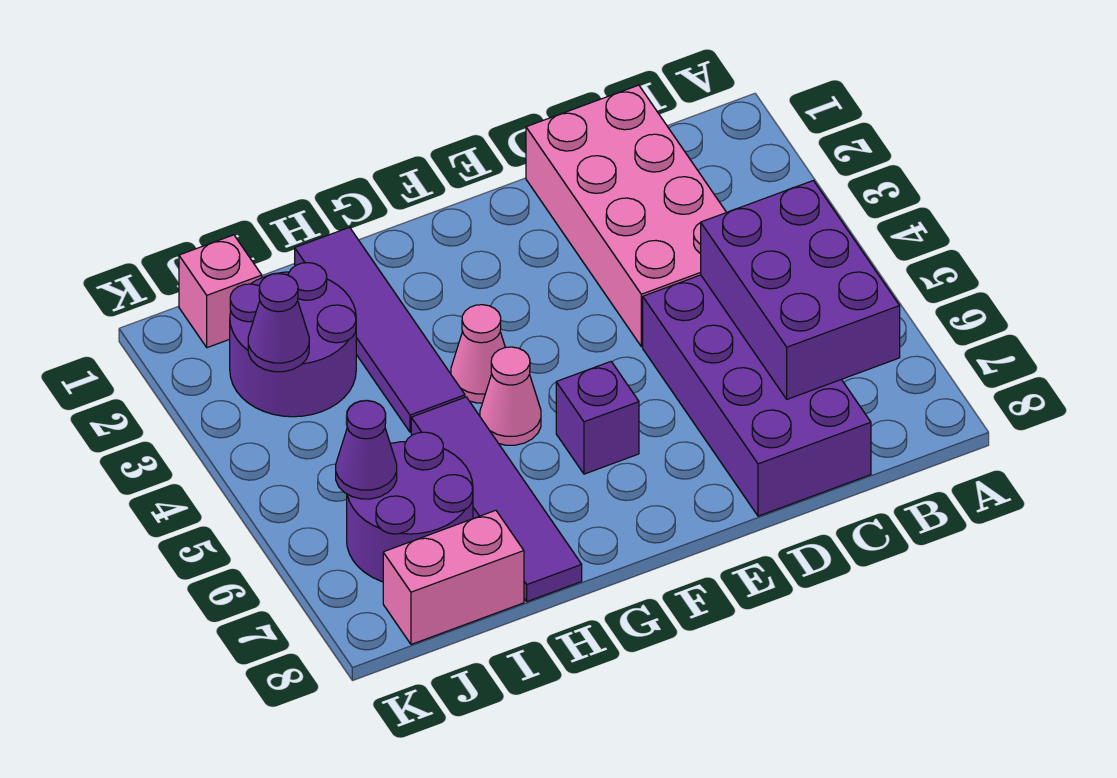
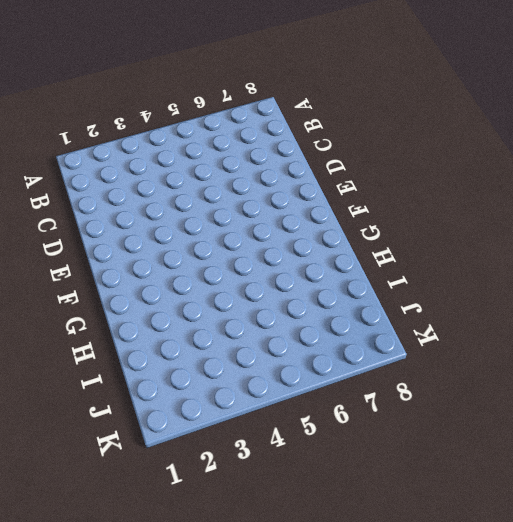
none -> pink brick C1:D4 level 1
none -> purple brick C5:D8 level 1
none -> purple brick F6 level 1

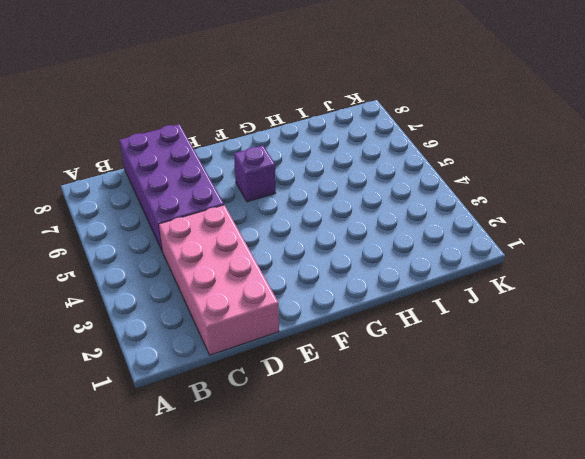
none -> pink cone G4 level 1
none -> pink cone G5 level 1
none -> purple tile H1:H4 level 1

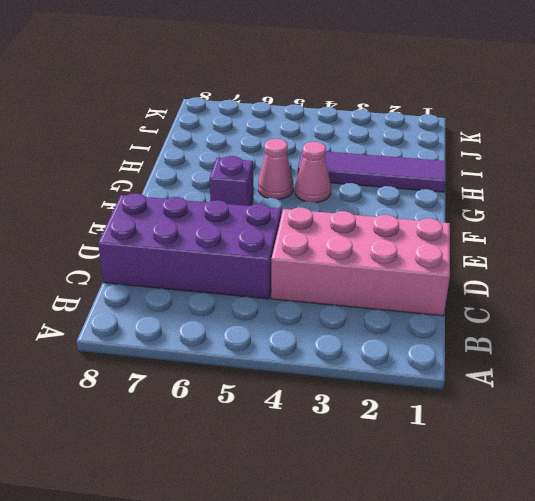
none -> purple tile H5:H8 level 1
none -> purple round brick I2:J3 level 1
none -> purple round brick I6:J7 level 1

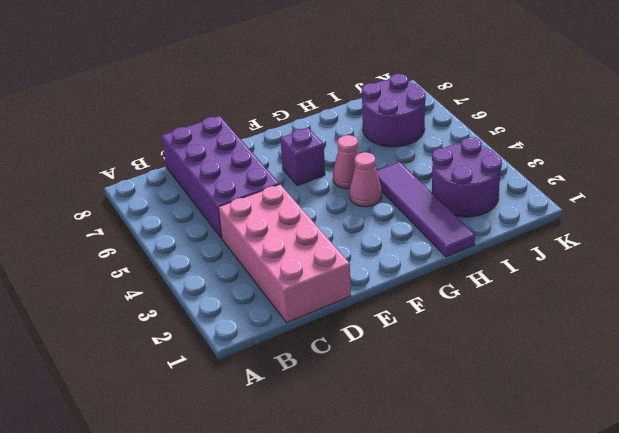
none -> purple tile H5:H8 level 1
none -> pink brick I8:J8 level 1
none -> pink brick J1 level 1

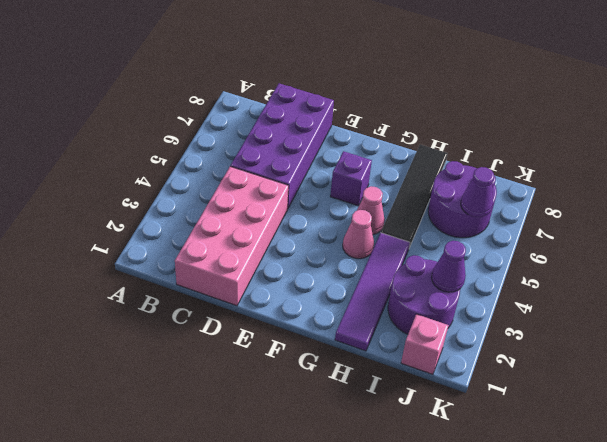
black tile H5:H8 level 1 -> purple tile H5:H8 level 1
none -> pink brick I8:J8 level 1
none -> purple brick B5:C7 level 2

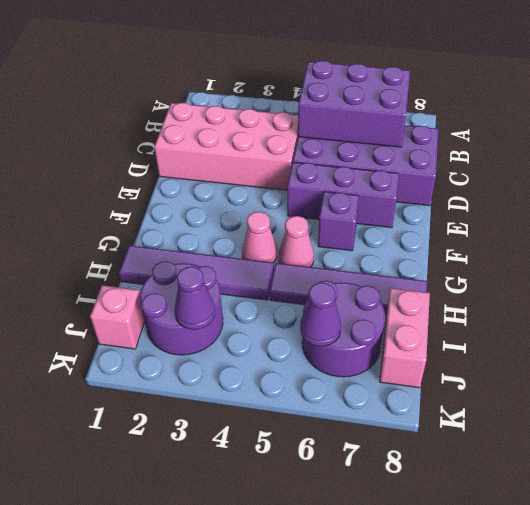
purple brick E5:E7 level 1 -> none

